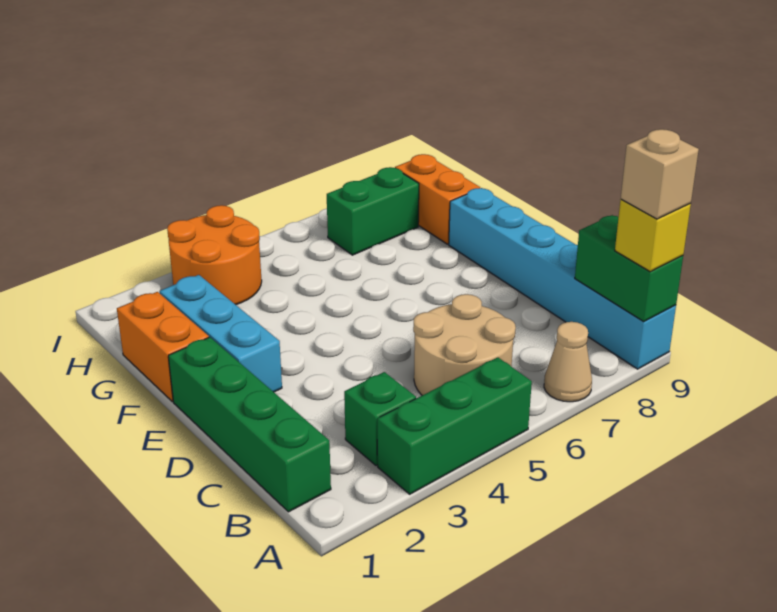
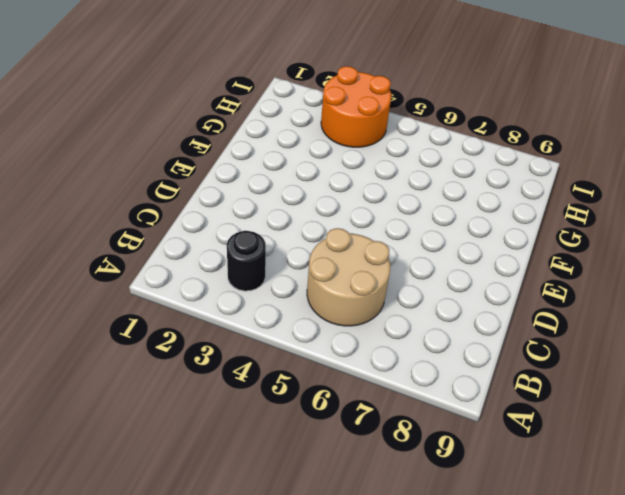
black round brick B3 level 1 -> green brick B3 level 1
none -> green brick A3:A5 level 1
none -> tan cone A7 level 1
none -> cyan brick A9:F9 level 1

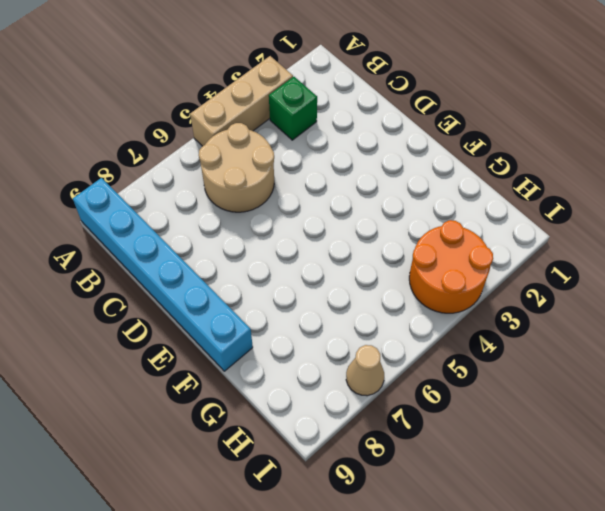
tan brick A3:A5 level 1 -> green brick A3:A5 level 1
tan cone I7 level 1 -> tan cone A7 level 1
none -> green brick B1:E1 level 1
none -> cyan brick E2:G2 level 1
none -> orange brick F1:G1 level 1

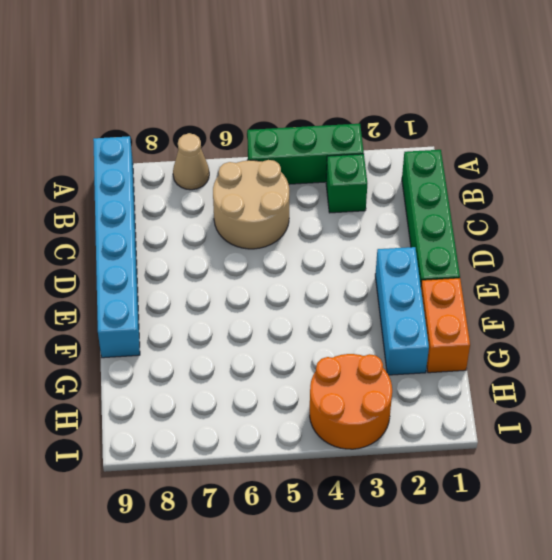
none -> orange brick G9:H9 level 1
none -> green brick H7:H8 level 1
none -> green brick A9:B9 level 2

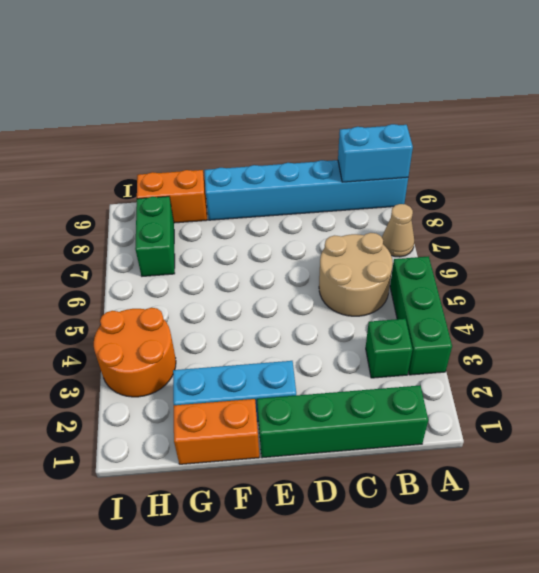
cyan brick A9:B9 level 2 -> green brick A9:B9 level 2
none -> yellow brick A9 level 3
none -> tan brick A9 level 4

